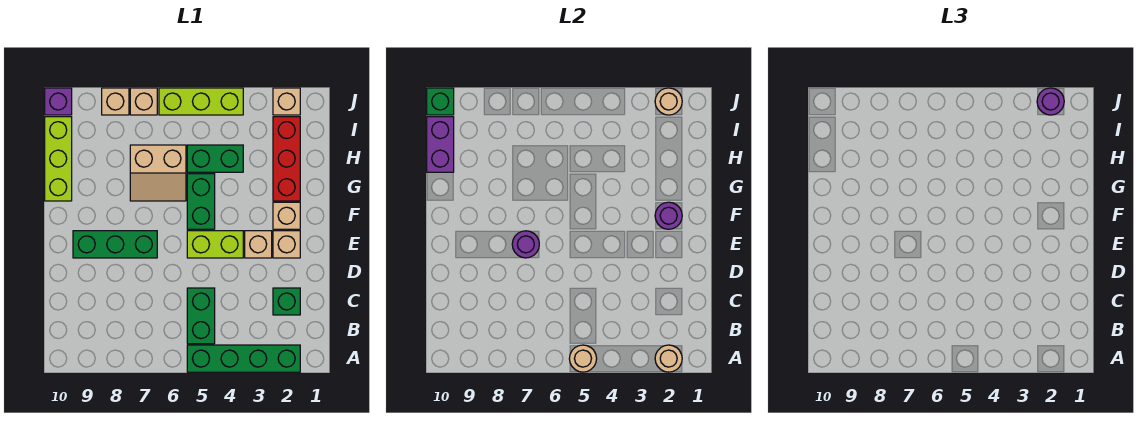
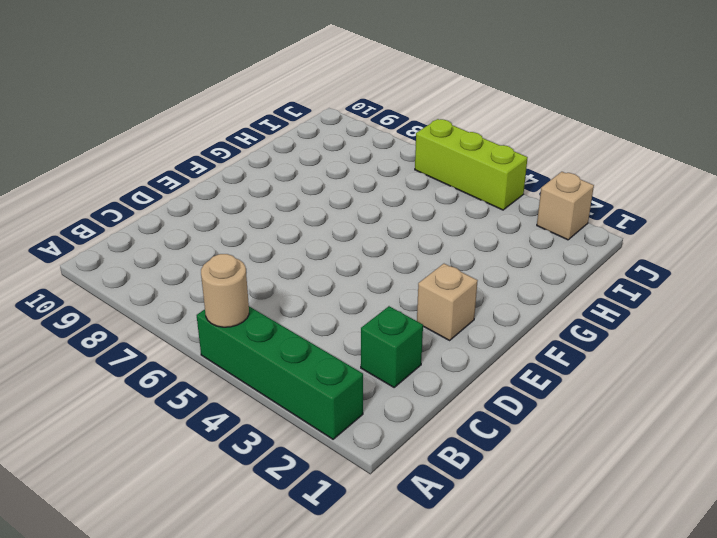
none -> green brick B5:C5 level 1
none -> tan brick E3 level 1
none -> lime brick E4:E5 level 1

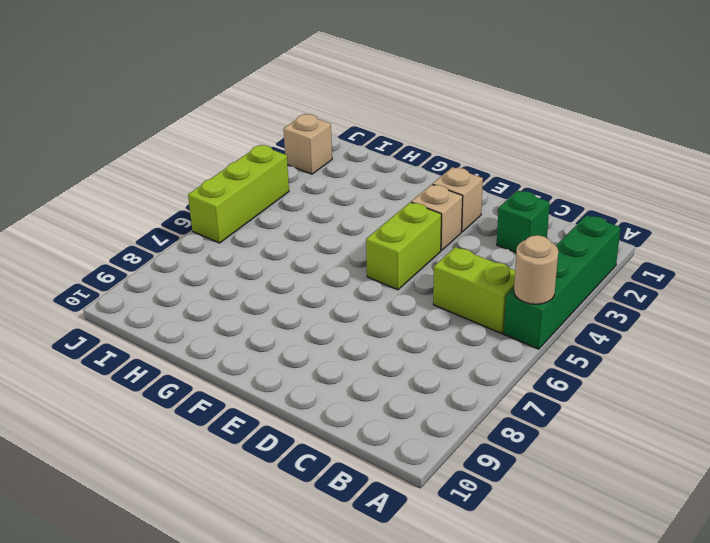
lime brick B5:C5 level 1 -> green brick B5:C5 level 1
none -> green brick E7:E9 level 1
none -> tan brick F2 level 1
none -> green brick F5:G5 level 1

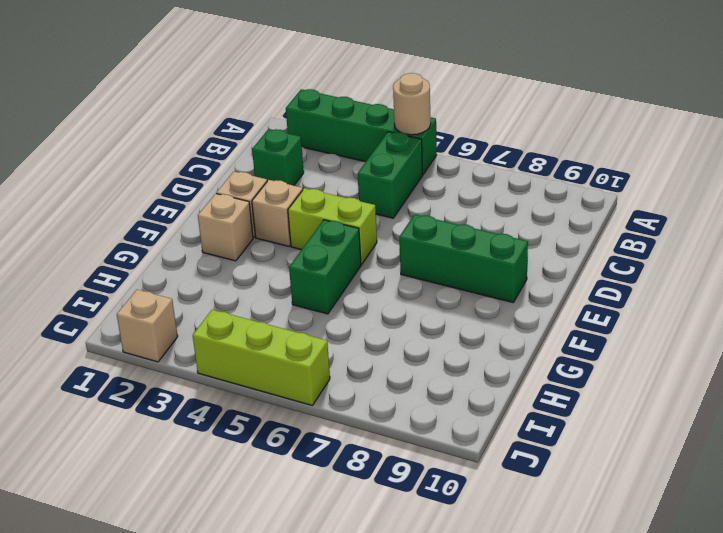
none -> red brick G2:I2 level 1
none -> tan slope G6:H7 level 1 top H
none -> lime brick G10:I10 level 1

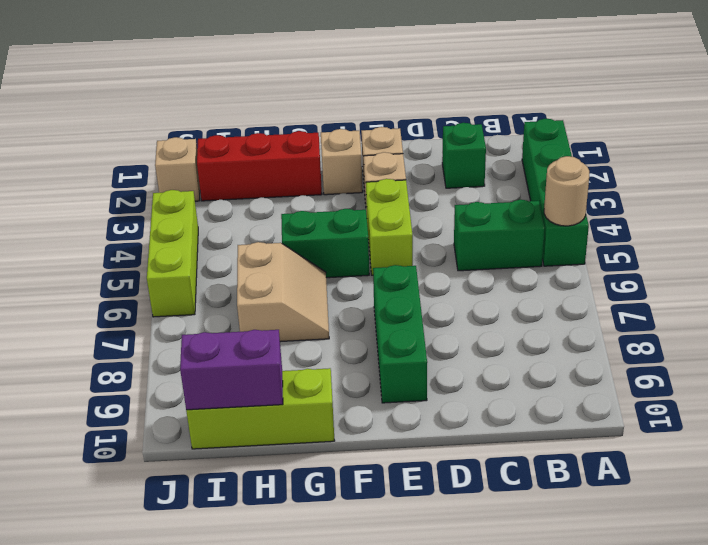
none -> green brick H4:H5 level 1
none -> tan brick J7 level 1
none -> tan brick J8 level 1

